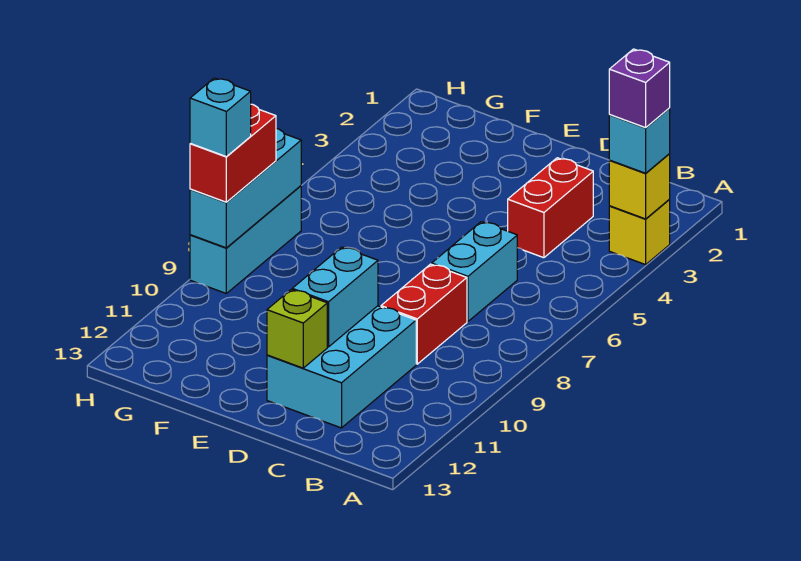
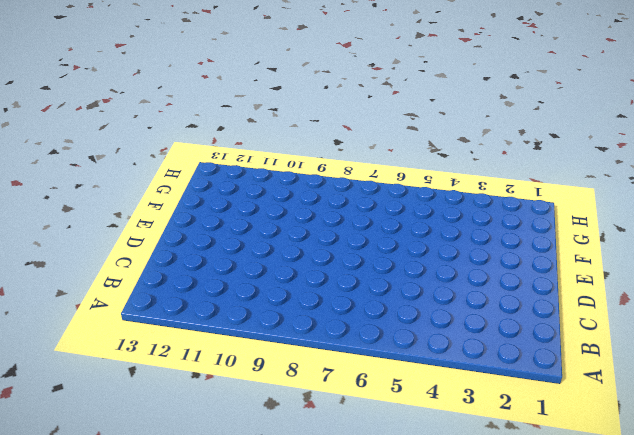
none -> yellow brick A3 level 1
none -> red brick C3:C4 level 1
none -> cyan brick C6:C7 level 1

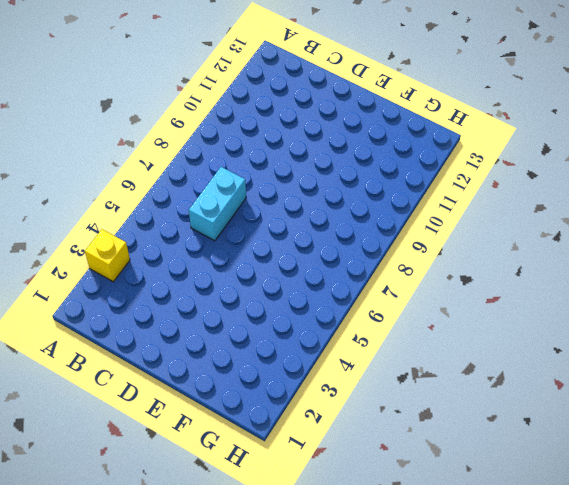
none -> red brick C3:C4 level 1
none -> red brick C8:C9 level 1
none -> cyan brick C10:D12 level 1

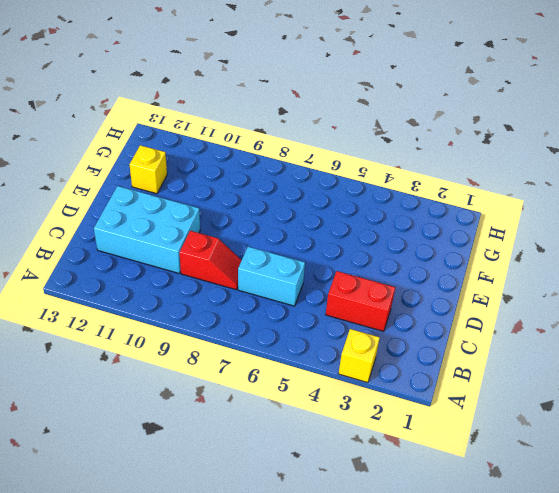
red slope C8:C9 level 1 top 9 -> red brick C8:C9 level 1
yellow brick F12 level 1 -> yellow brick A3 level 2
none -> cyan brick H7:H9 level 1
none -> cyan brick D10:D11 level 2
none -> lime brick D12 level 2

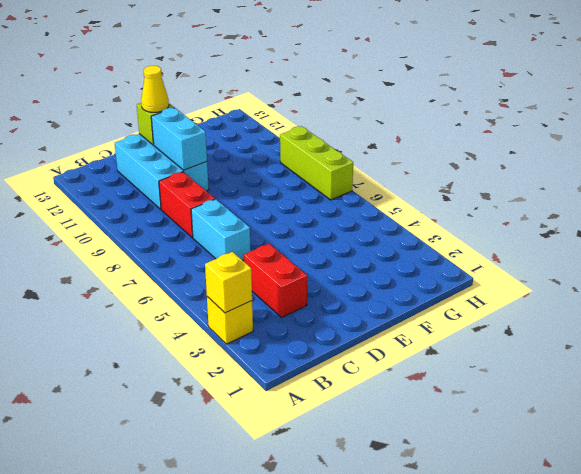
yellow cone D12 level 3 -> none
lime brick H7:H9 level 1 -> cyan brick H7:H9 level 1
none -> cyan brick H7:H9 level 2
none -> cyan brick A3 level 3
none -> red brick H8:H9 level 3

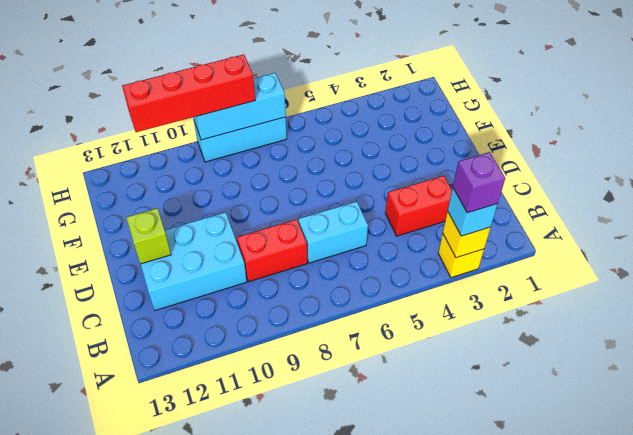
red brick H8:H11 level 3 -> red brick H8:H9 level 3
none -> cyan brick D10:D11 level 2
none -> cyan brick H9 level 4

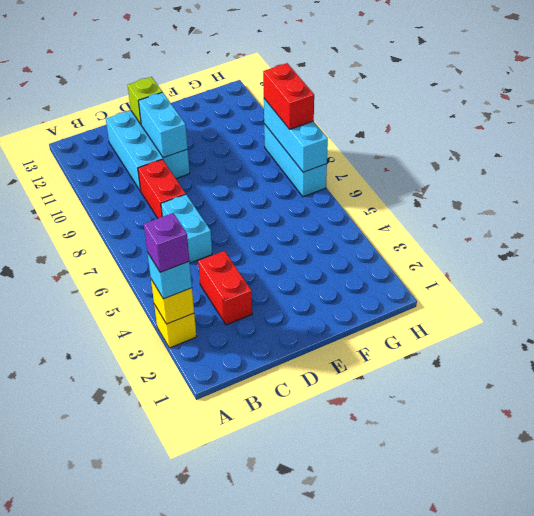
none -> cyan brick H9 level 4

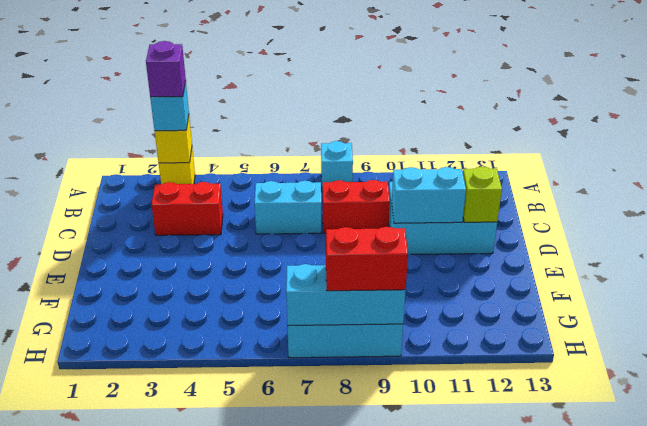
cyan brick A8 level 1 -> cyan brick H9 level 4

